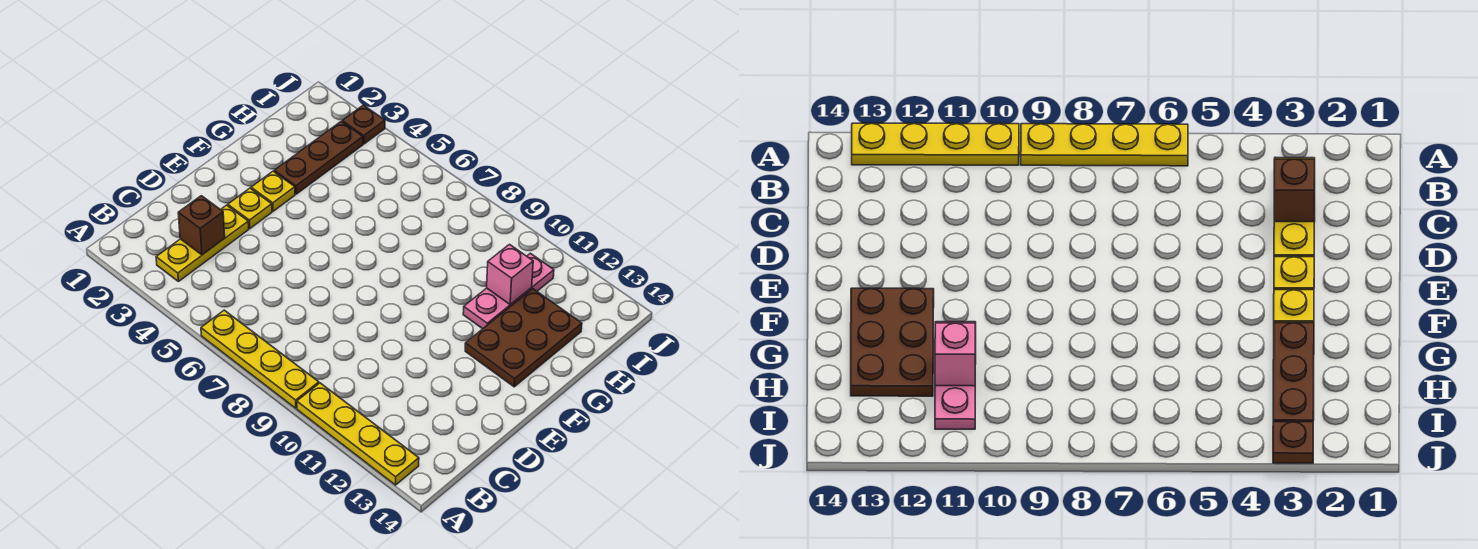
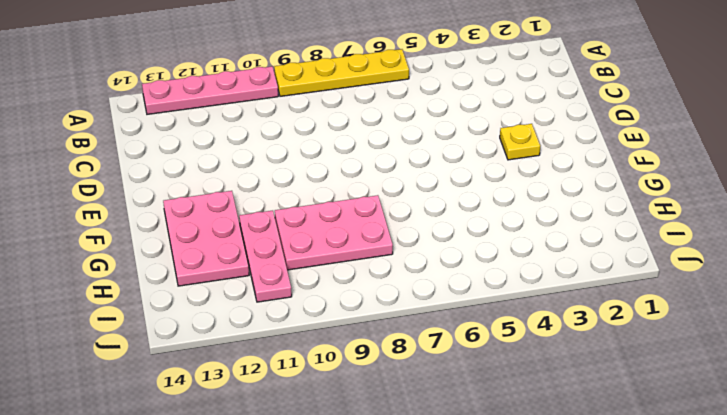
pink plate A10:A13 level 1 -> yellow plate A10:A13 level 1
pink plate F12:H13 level 1 -> brown plate F12:H13 level 1
pink plate G8:H10 level 1 -> none
none -> yellow plate B3:D3 level 1
none -> yellow plate F3 level 1

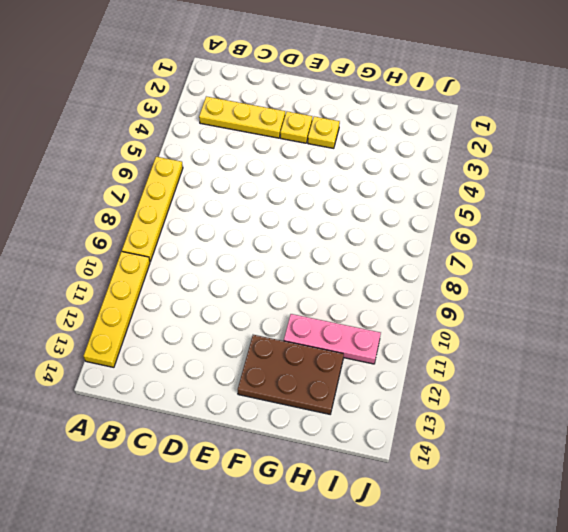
none -> brown plate G3:I3 level 1
none -> brown plate J3 level 1

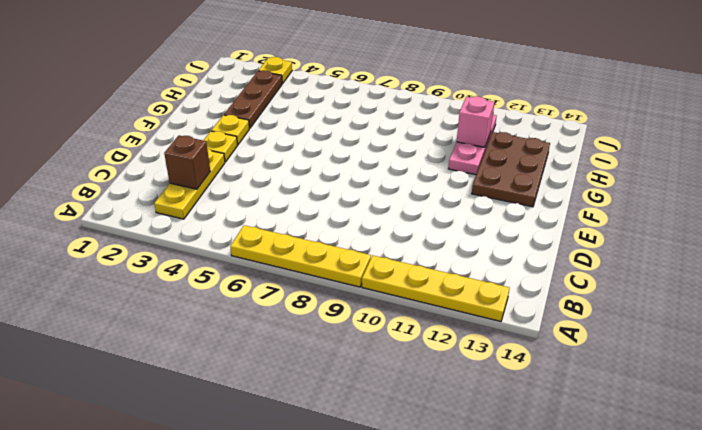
yellow plate J3 level 1 -> brown plate J3 level 1

